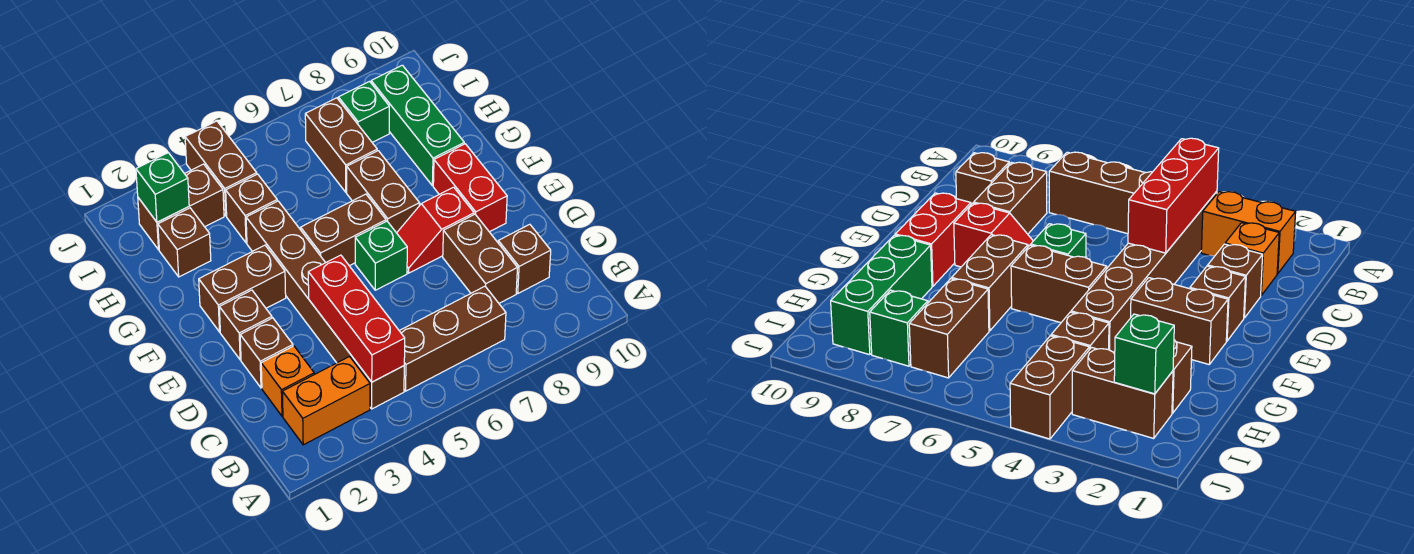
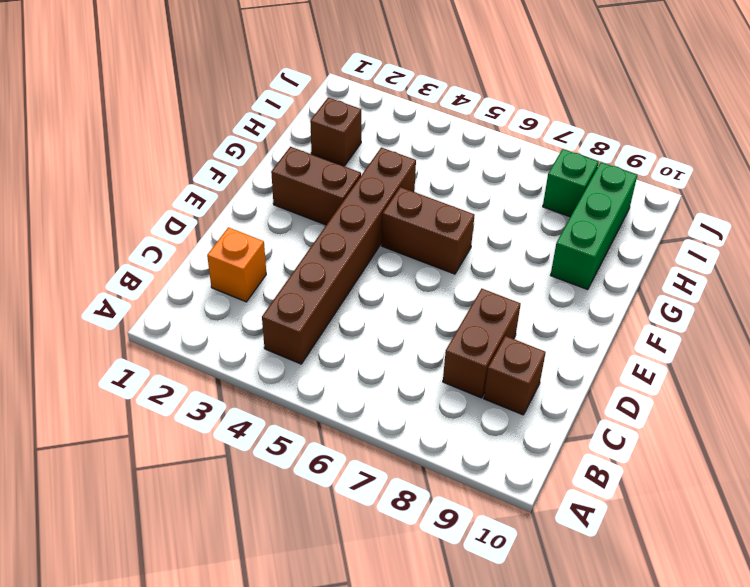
none -> orange brick B2:B3 level 1
none -> brown brick B5:B7 level 1
none -> brown brick D2 level 1

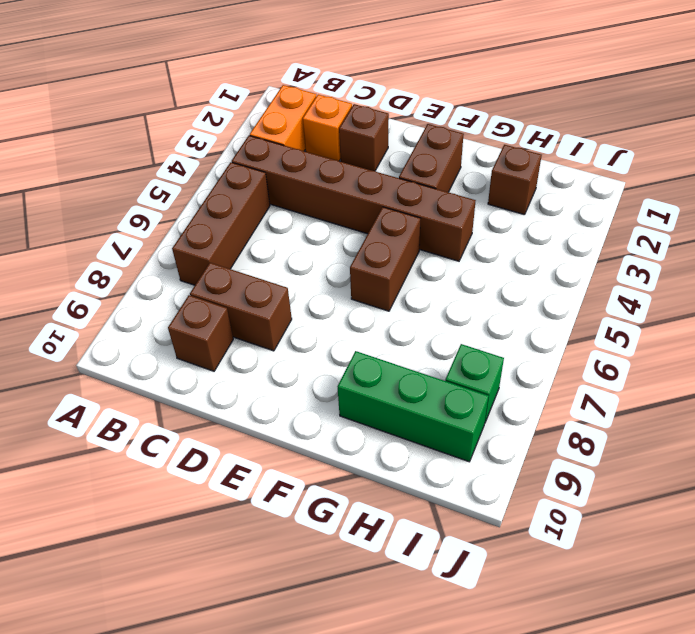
none -> brown brick E2 level 1
none -> green brick E6 level 1
none -> red slope E7:E8 level 1 top 8

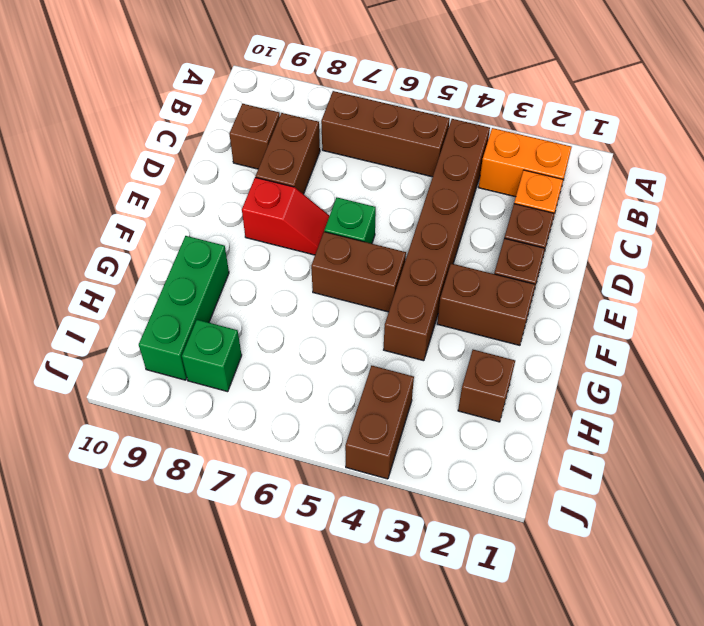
none -> red brick E9:F9 level 1
none -> brown brick F7:G7 level 1
none -> brown brick H4 level 1

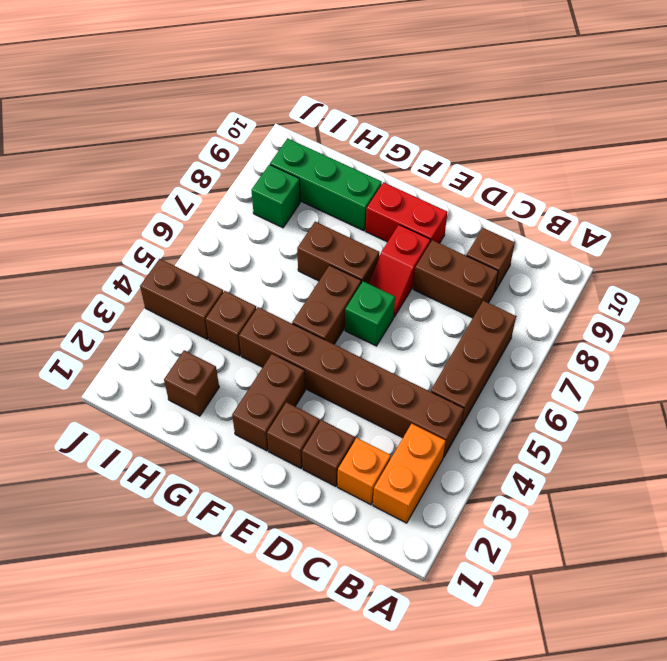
none -> brown brick H7:I7 level 1
none -> brown brick I2:I3 level 1
none -> red brick B4:D4 level 2

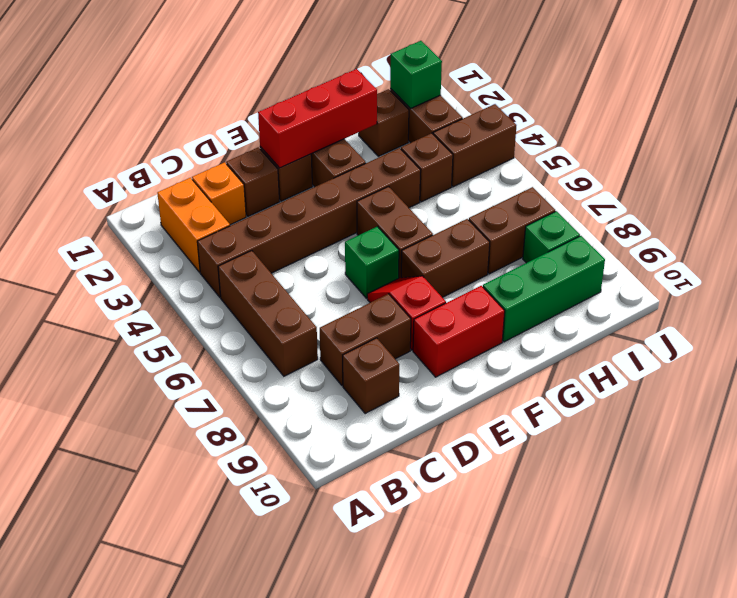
red brick E2:G2 level 2 -> red brick B4:D4 level 2

